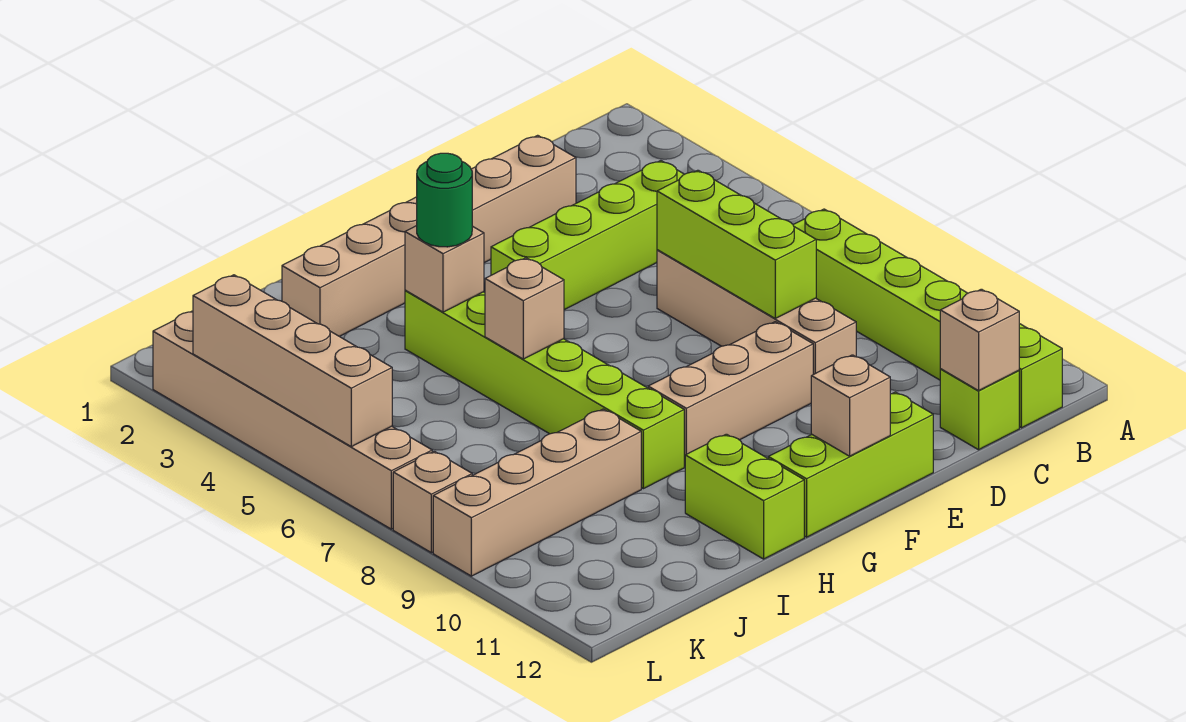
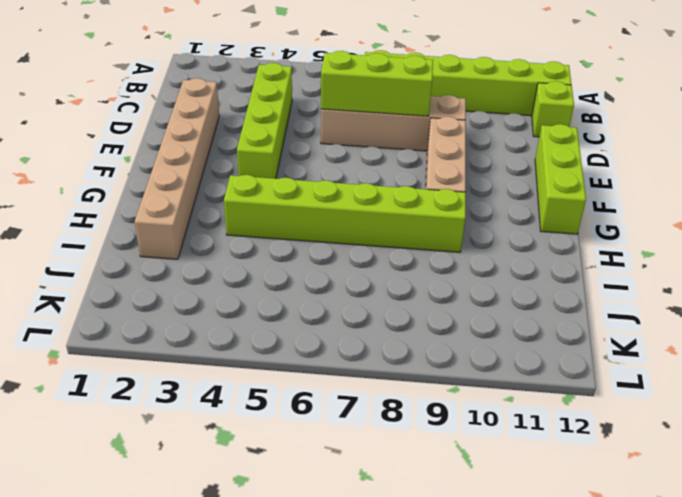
none -> lime brick H11:H12 level 1
none -> tan brick I9:L9 level 1
none -> tan brick L2:L7 level 1

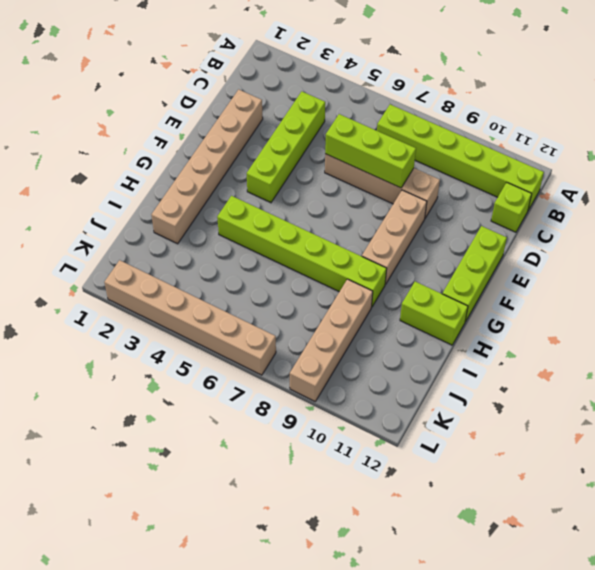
none -> tan brick L8 level 1
none -> tan brick C12 level 2
none -> tan brick F12 level 2

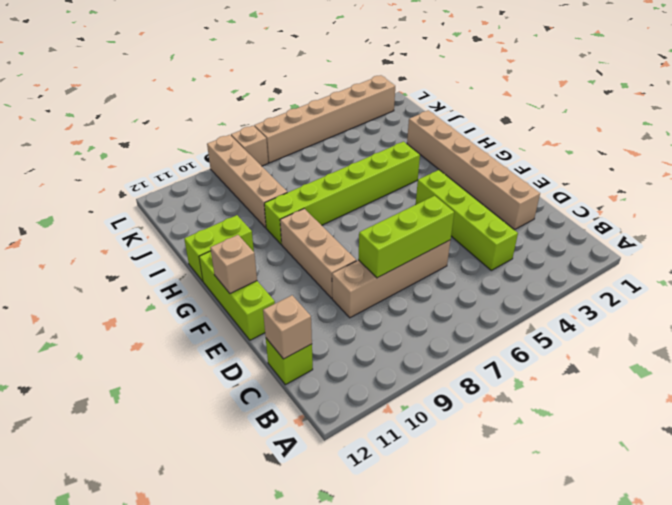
none -> lime brick B7:B12 level 1
none -> tan brick H4 level 2
none -> tan brick H6 level 2

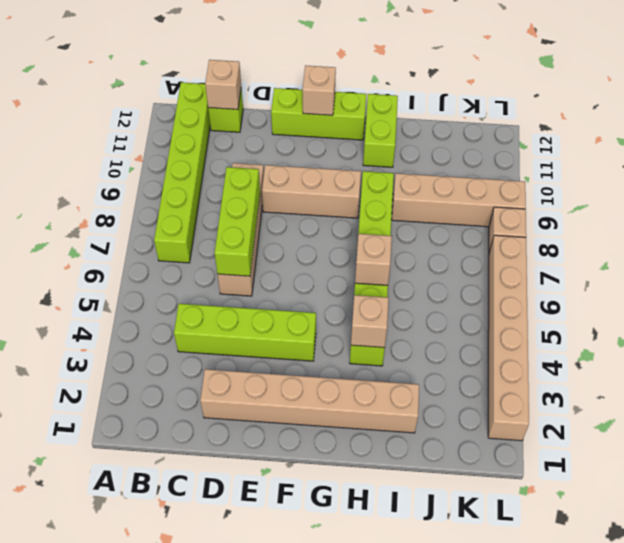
none -> tan brick L3:L6 level 2
none -> green round brick H4 level 3

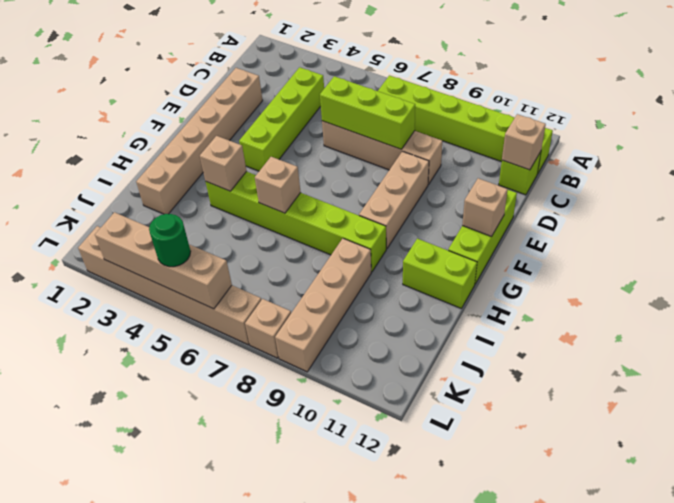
green round brick L5 level 3 -> green round brick H4 level 3

